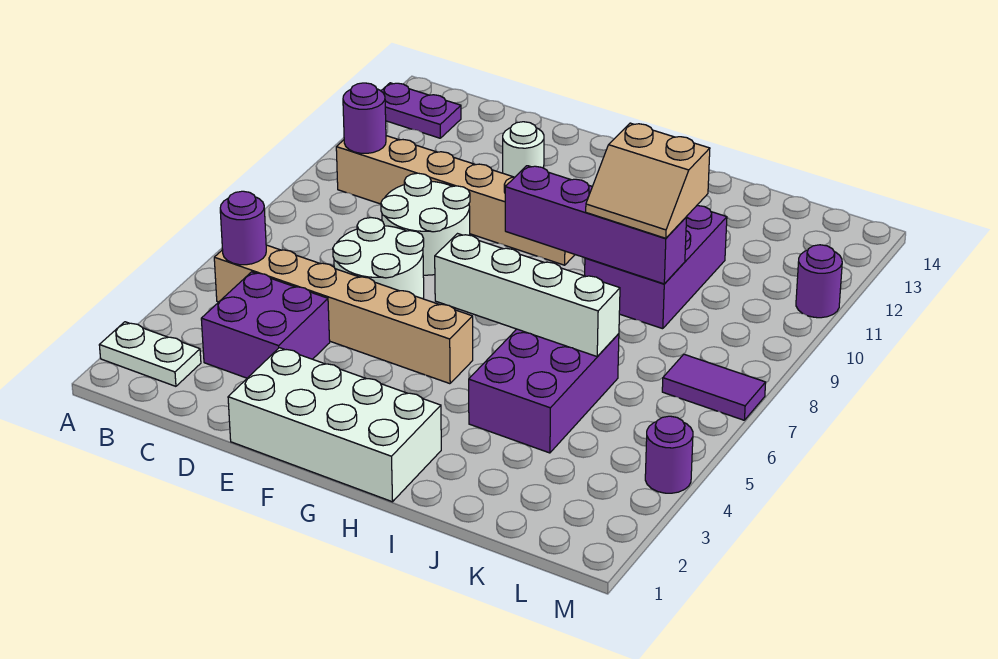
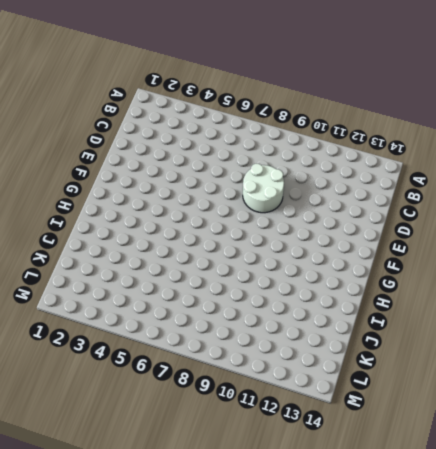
none -> white plate A2:B2 level 1
none -> purple plate A13:B13 level 1
none -> tan brick B5:G5 level 1

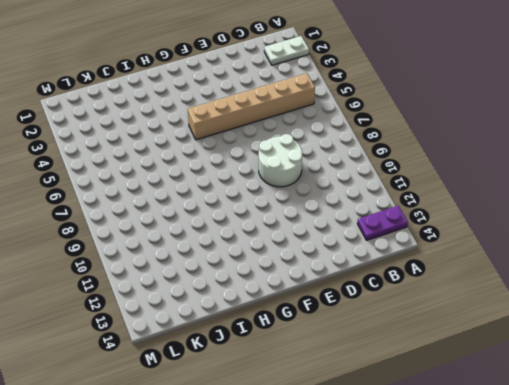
none -> tan brick B10:G10 level 1
none -> purple brick C3:D4 level 1
none -> white round brick D6:E7 level 1

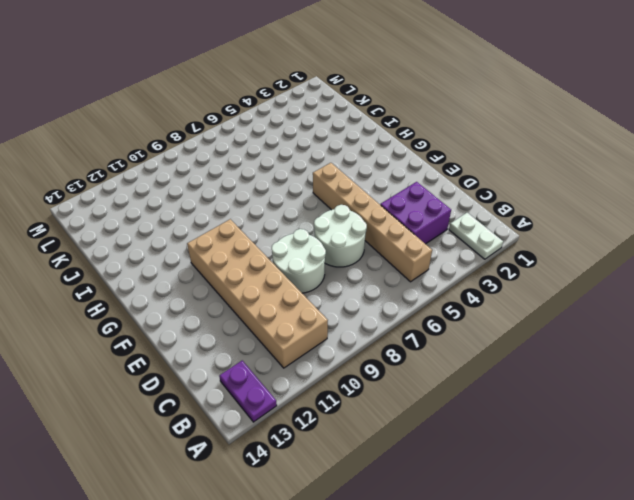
tan brick B10:G11 level 1 -> tan brick B10:G10 level 1
none -> white brick E1:H2 level 1
none -> white round brick E12 level 1
none -> purple brick I4:J6 level 1

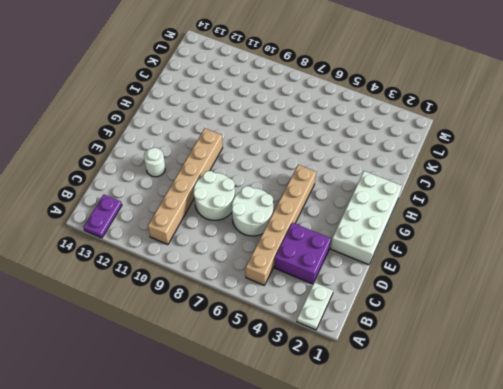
none -> purple brick I4:J6 level 1
none -> purple brick I9:J11 level 1
none -> purple tile L7:M7 level 1

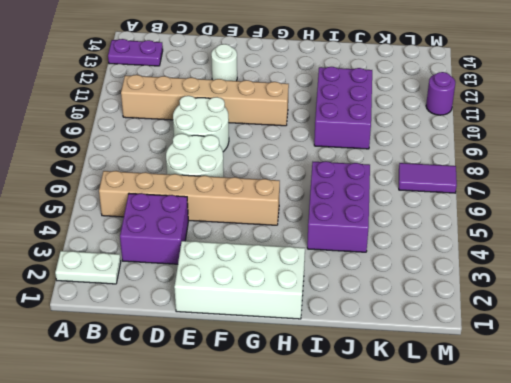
none -> purple round brick M4 level 1
none -> purple round brick B5 level 2
none -> purple round brick B10 level 2

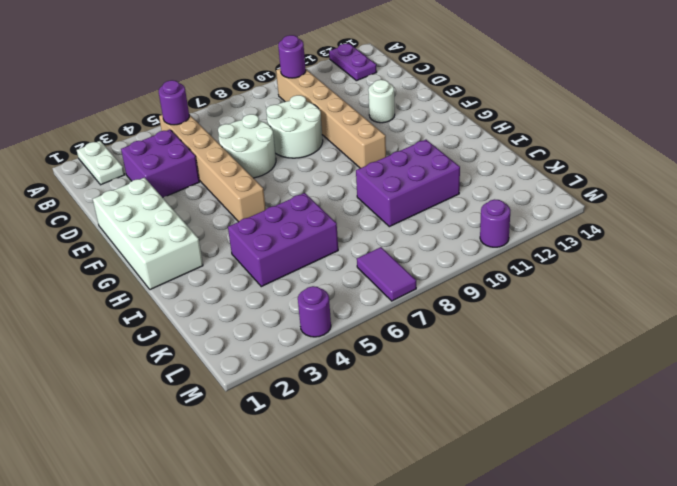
none -> white brick G6:J6 level 2
none -> purple brick G9:J9 level 2
none -> tan slope I9:J10 level 3 top 10

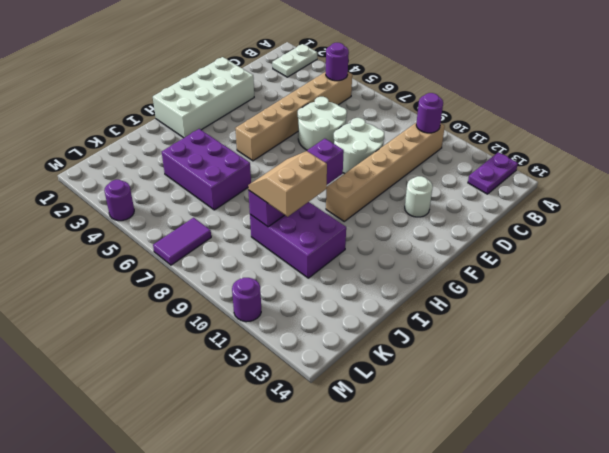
none -> purple brick C3:D4 level 1
none -> white brick G6:J6 level 2

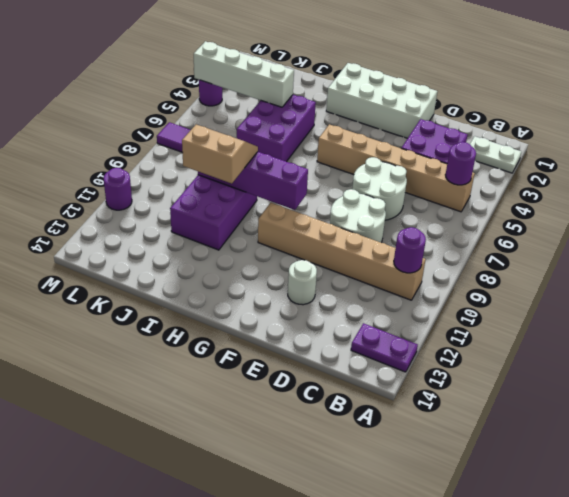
white brick J4:M4 level 2 -> white brick G6:J6 level 2

